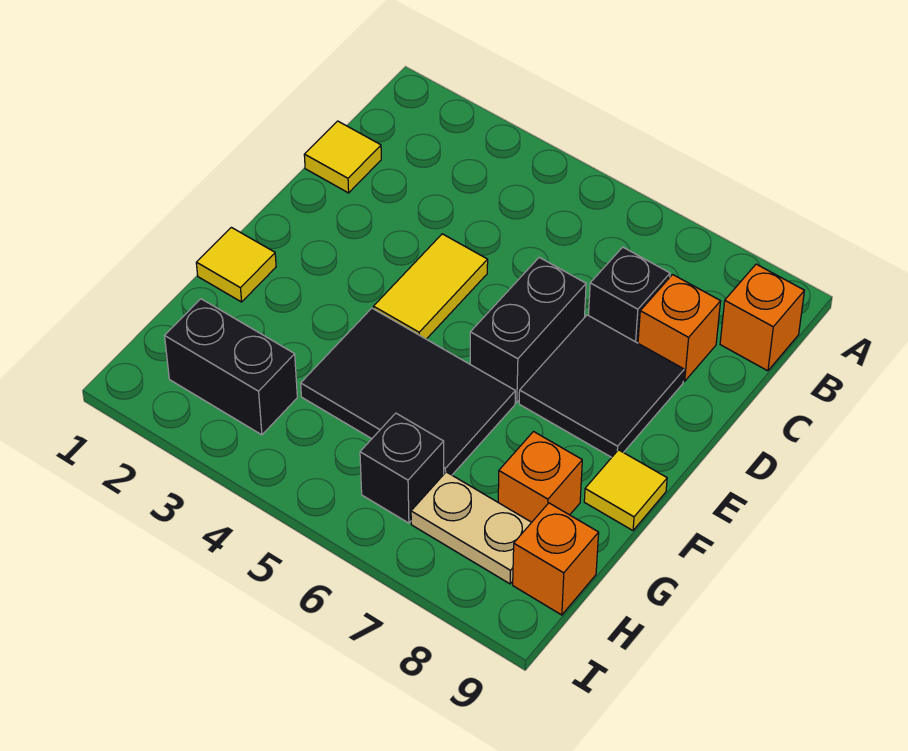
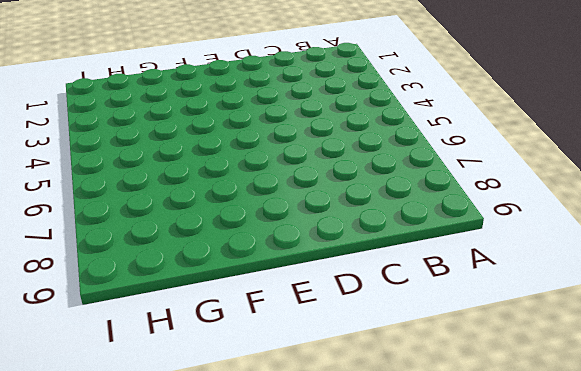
none -> orange brick B9 level 1
none -> yellow tile C1 level 1
none -> black brick C7 level 1

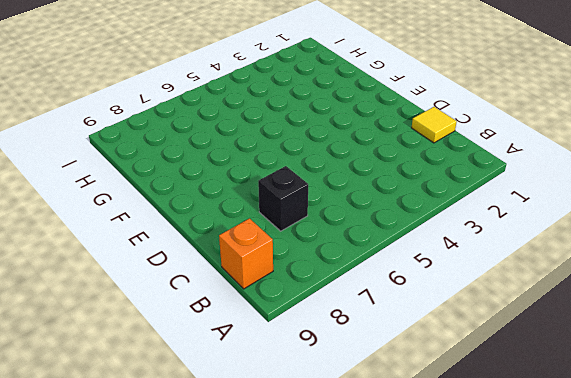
none -> orange brick C8 level 1
none -> yellow tile D4:E4 level 1
none -> black brick D6:E6 level 1

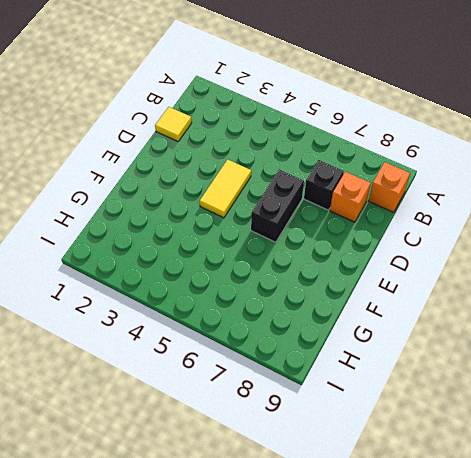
none -> black tile D7:E8 level 1
none -> yellow tile F1 level 1
none -> black tile F4:G6 level 1

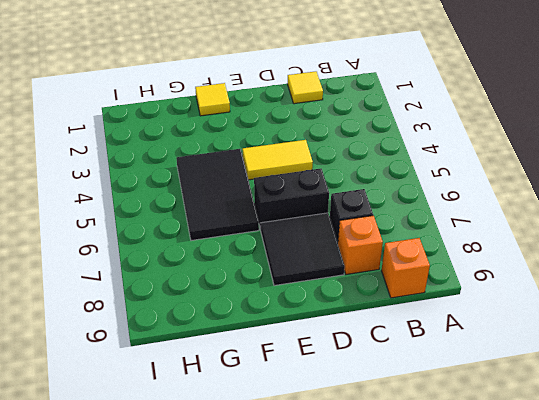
none -> yellow tile F9 level 1
none -> orange brick G8 level 1
none -> black brick H2:H3 level 1

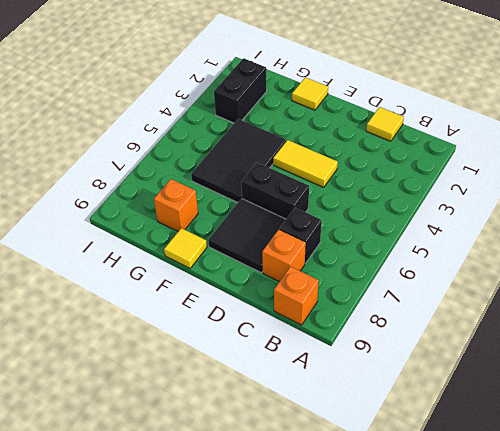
none -> black brick H6 level 1
none -> tan plate H7:H8 level 1
none -> orange brick H9 level 1

